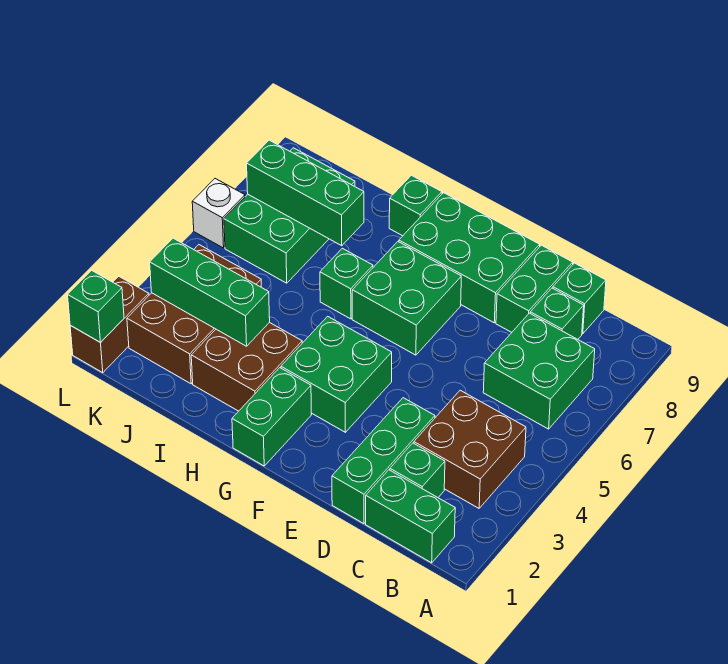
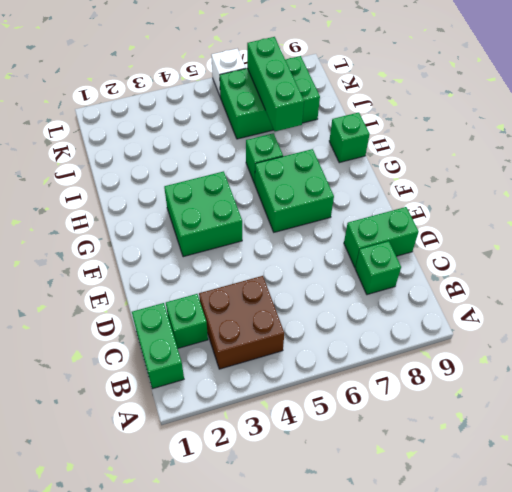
none -> green brick B6:C7 level 1
none -> green brick C9 level 1
none -> green brick D1:D3 level 1

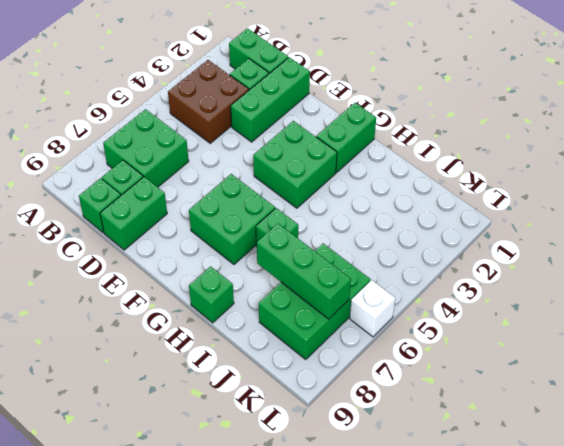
none -> green brick E8:G9 level 1
none -> brown brick H2:I3 level 1
none -> brown brick J2:K4 level 1

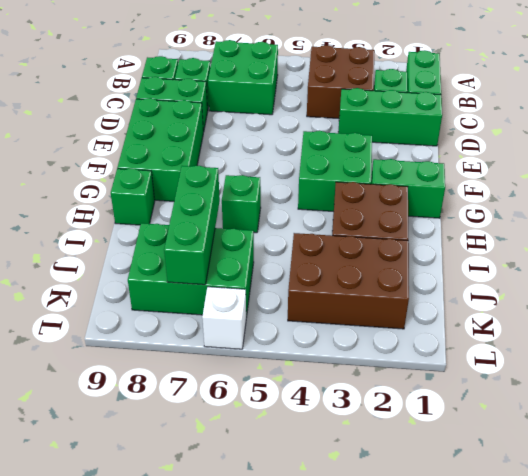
none -> green brick F6:G7 level 1
none -> brown brick L1:L2 level 1
none -> green brick I3:K3 level 2

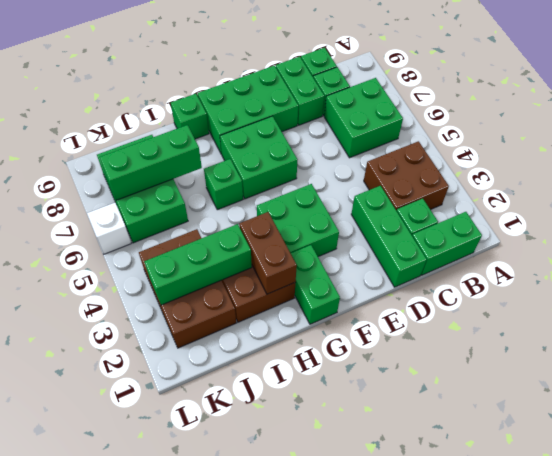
brown brick H2:H3 level 2 -> brown brick L1:L2 level 1
none -> green brick L1 level 2

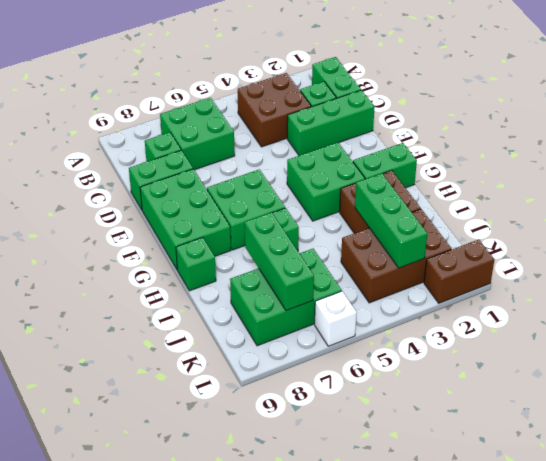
none -> green brick C9 level 1
none -> green brick L1 level 2

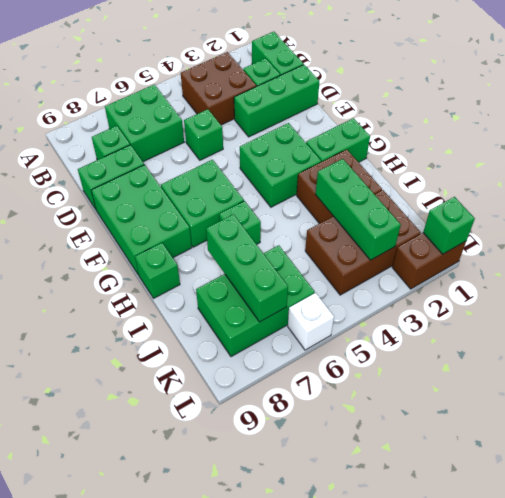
green brick D5 level 1 -> green brick C9 level 1

